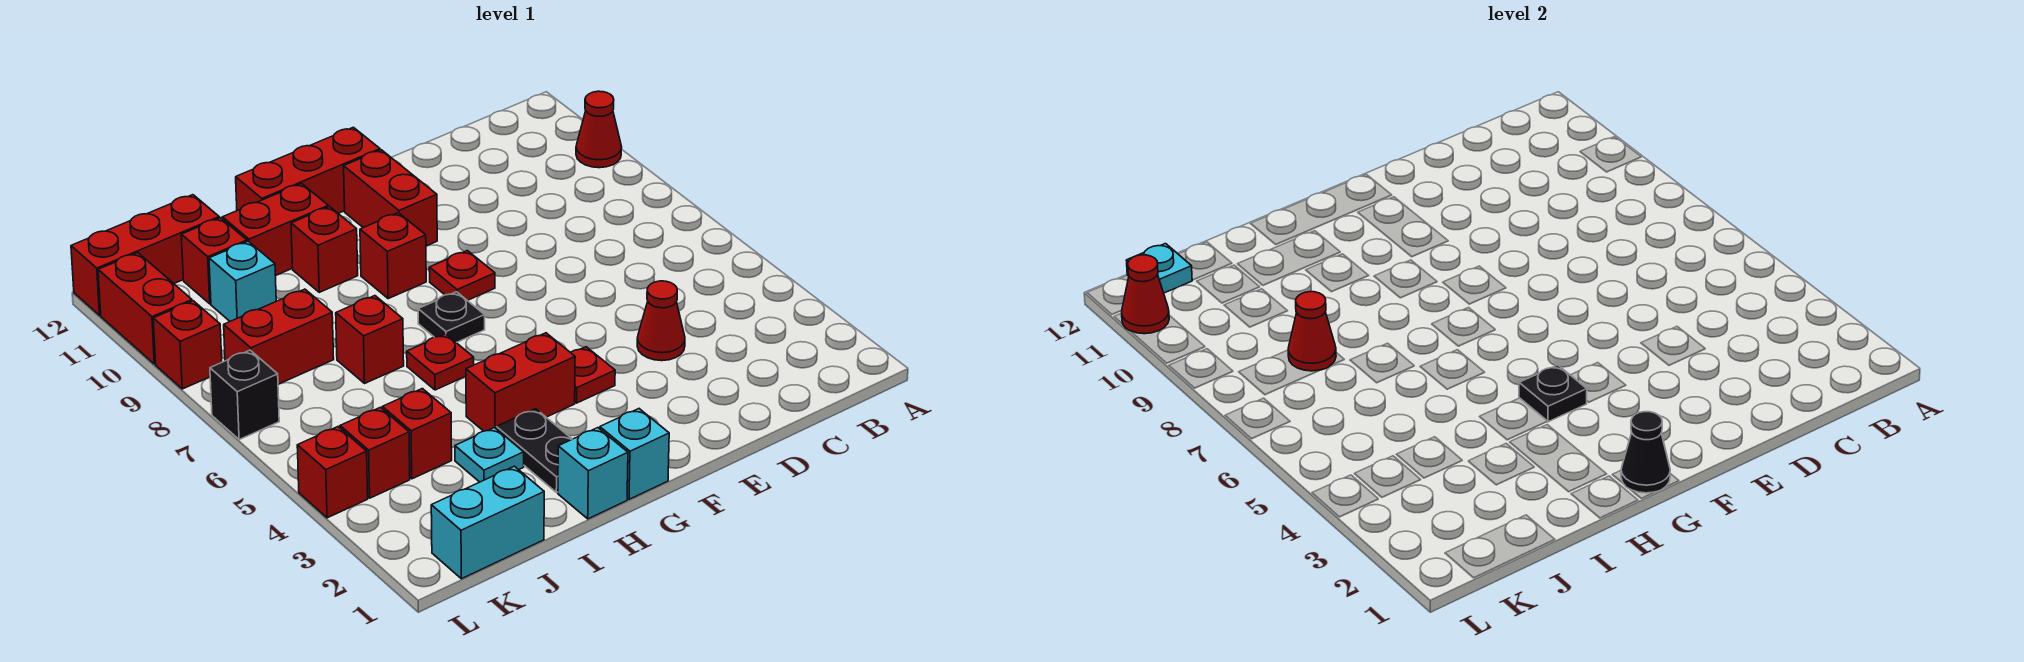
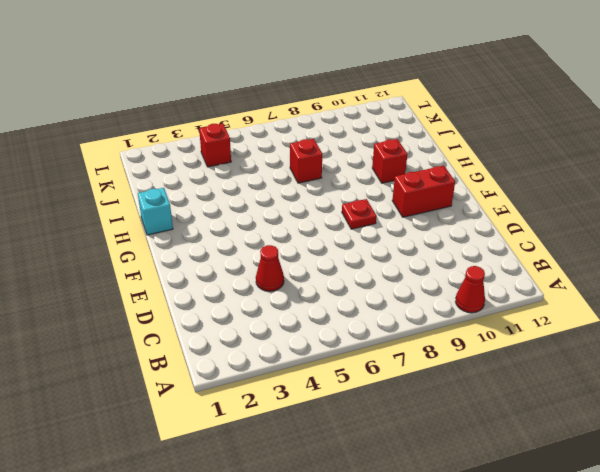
none -> red plate F4 level 1
none -> red brick F12:H12 level 1
none -> cyan brick G1 level 1
none -> red brick G4:H4 level 1

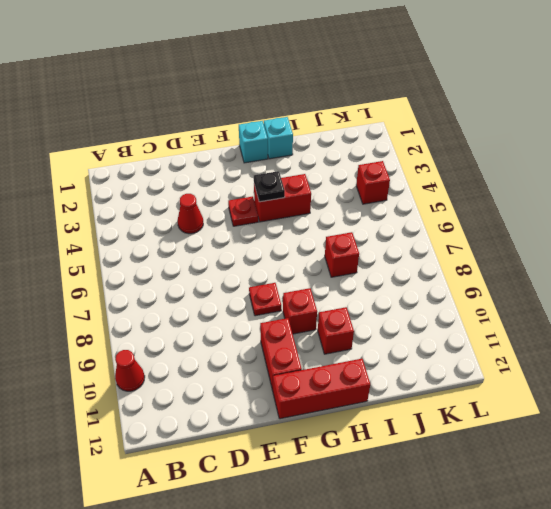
none -> black plate G7 level 1
none -> black plate H2:H3 level 1
none -> red plate H6 level 1
none -> red brick H11:I11 level 1

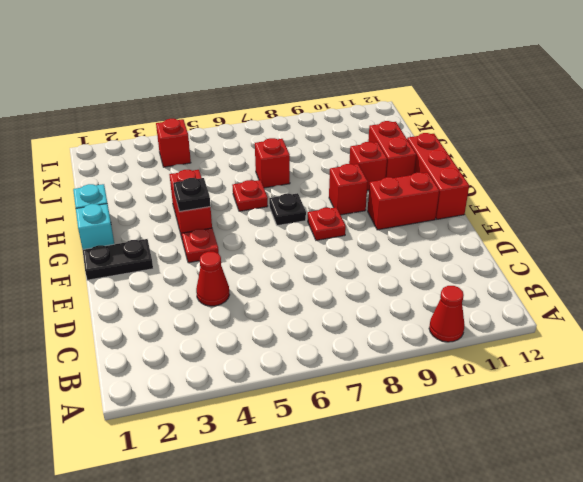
black plate F1:F2 level 1 -> black plate H2:H3 level 1
none -> cyan plate I3 level 1
none -> cyan brick J1:K1 level 1
none -> red brick J4 level 1
none -> red brick J8:K8 level 1

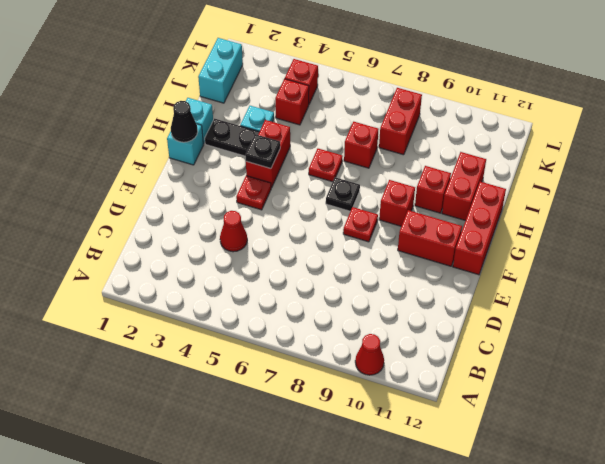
none -> cyan brick J10 level 1
none -> red brick J11 level 1
none -> red brick J12:L12 level 1
none -> red brick L4 level 1

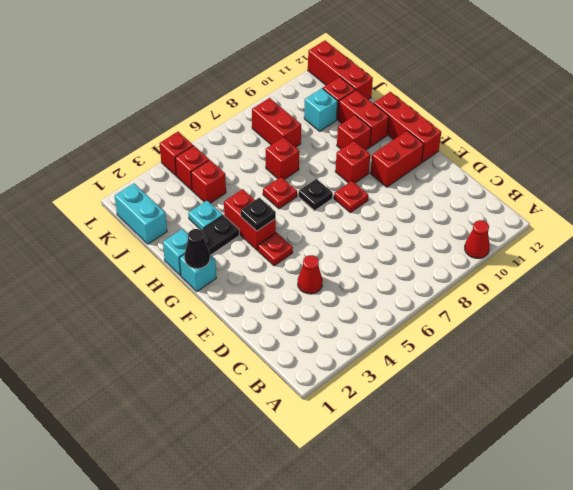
none -> black brick L7 level 1
none -> red brick L9 level 1
none -> red brick L10:L11 level 1
none -> red cone J8 level 2

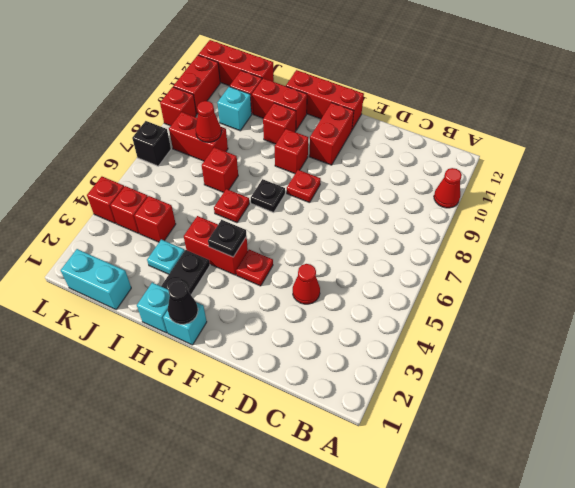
none -> cyan plate K12 level 2
none -> red cone L11 level 2

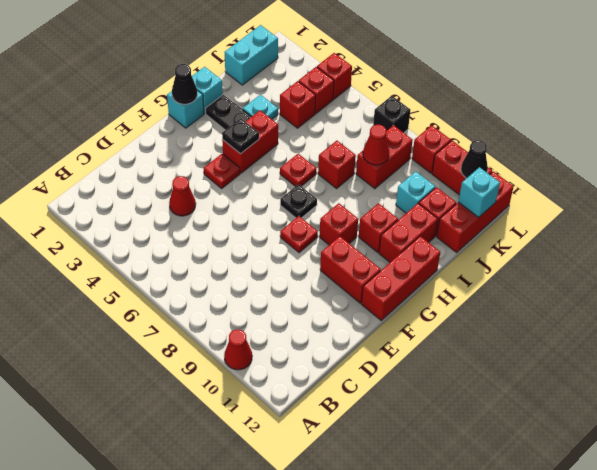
cyan brick K12 level 2 -> cyan plate K12 level 2
black cone L11 level 2 -> red cone L11 level 2

